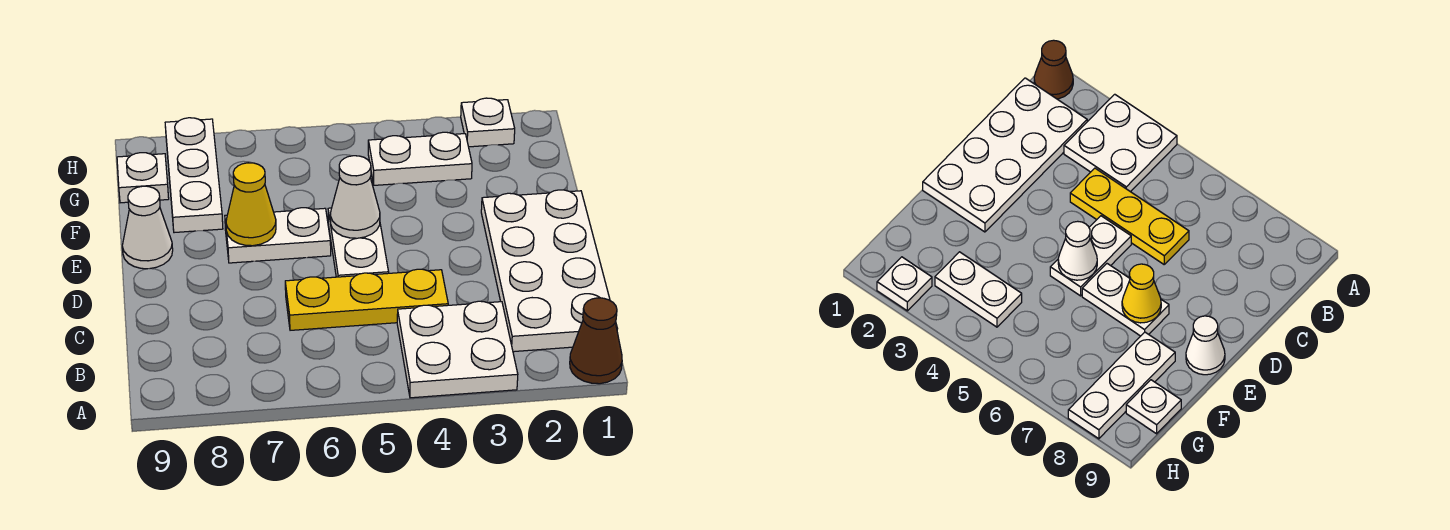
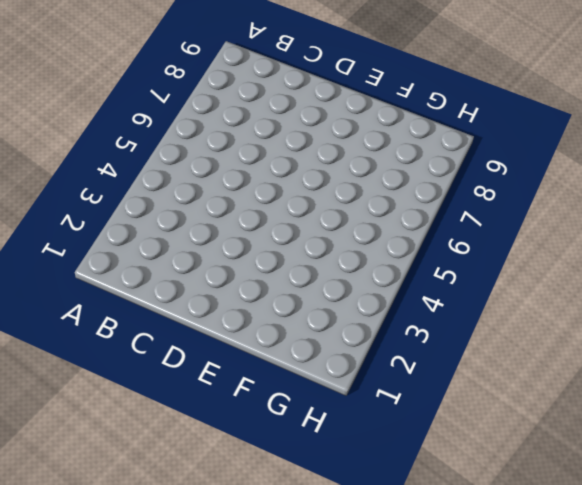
none -> brown cone A1 level 1
none -> white plate A3:B4 level 1
none -> white plate B1:E2 level 1

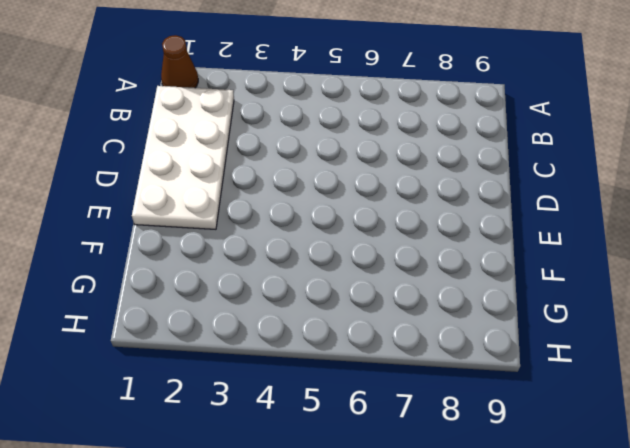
none -> white plate A3:B4 level 1
none -> yellow plate C4:C6 level 1
none -> white plate D5:E5 level 1

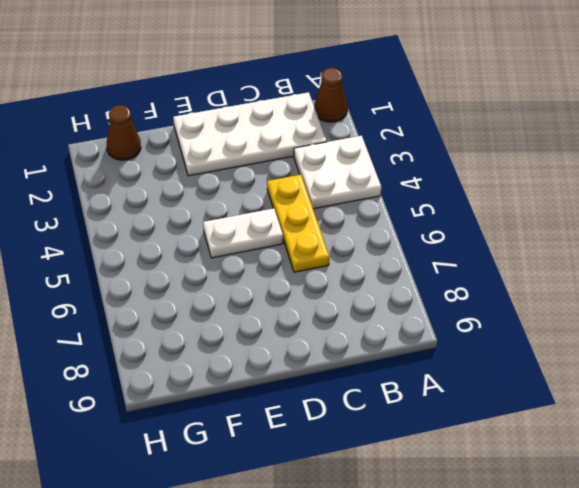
brown cone G1 level 1 -> none
none -> white plate E6:E7 level 1
none -> white cone E9 level 1
none -> white plate F8:H8 level 1

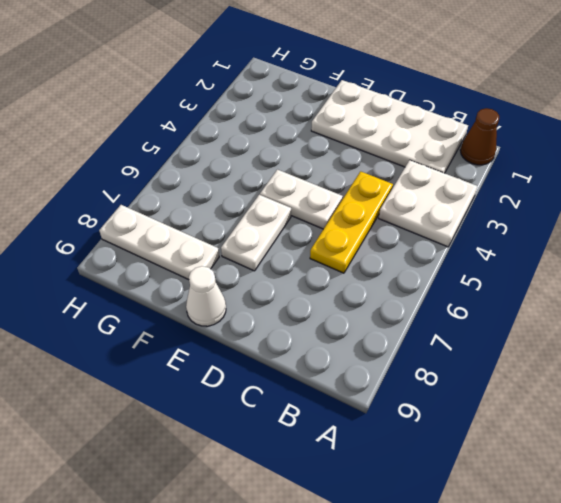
none -> white plate G3:G4 level 1
none -> white plate G9 level 1
none -> white plate H2 level 1

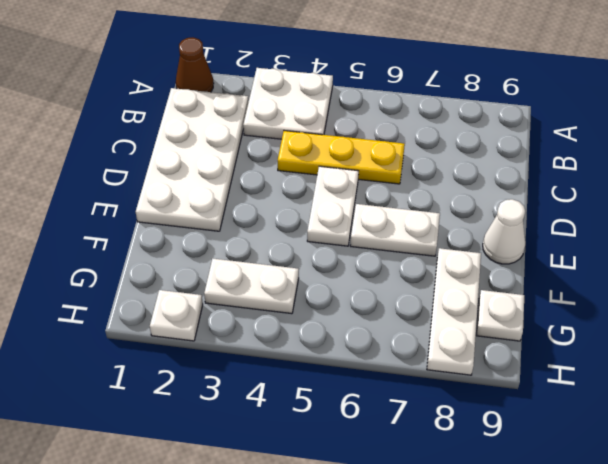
none -> white cone E5 level 2
none -> yellow cone E7 level 2

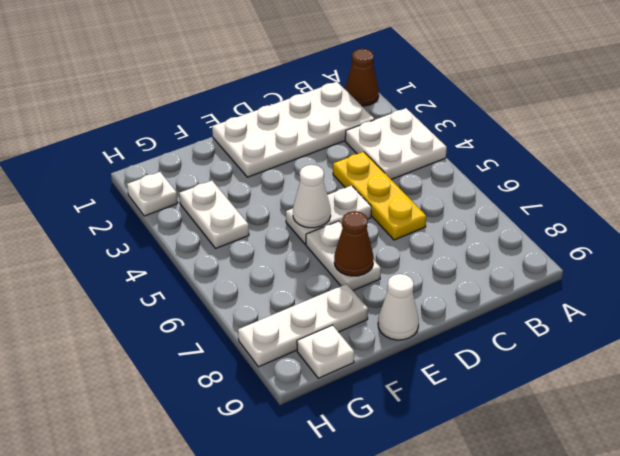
brown cone E7 level 2 -> yellow cone E7 level 2

